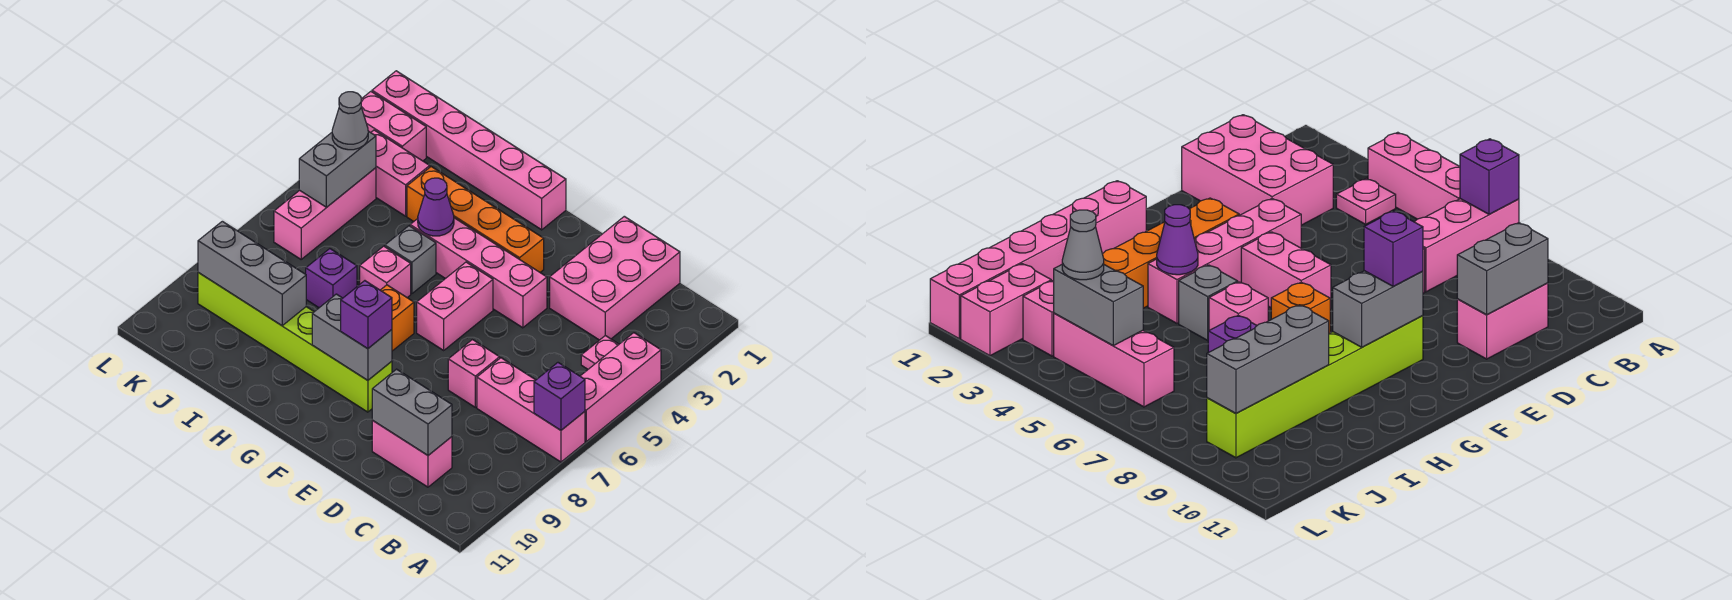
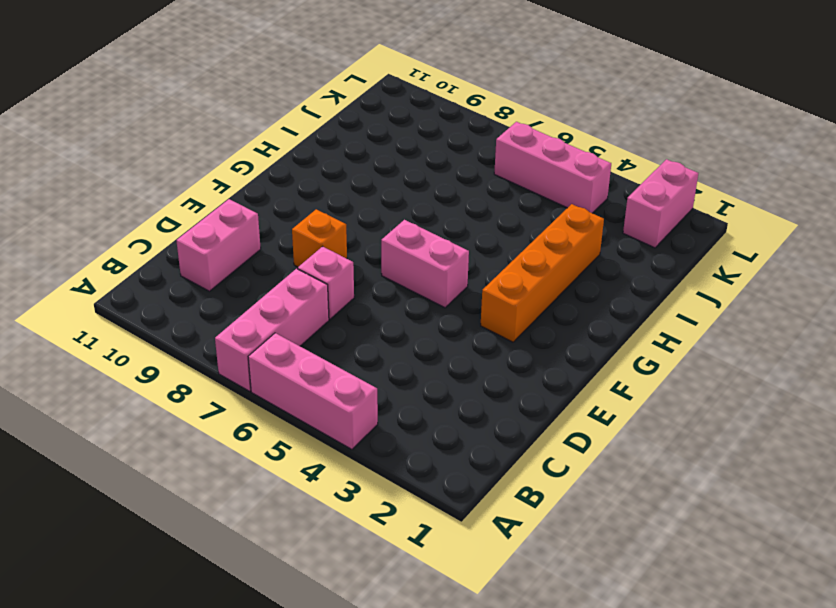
orange brick E8 level 1 -> orange brick G7 level 1
none -> pink plate B4 level 1
none -> pink brick C1:D3 level 1
none -> pink brick E4:H4 level 1

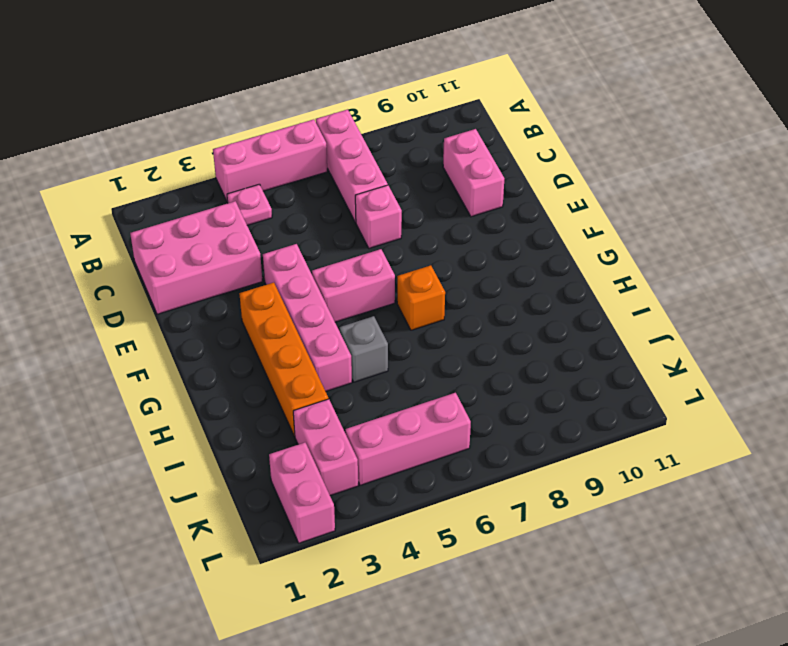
none -> lime brick F9:K9 level 1
none -> pink brick G1:L1 level 1
none -> pink brick H6 level 1

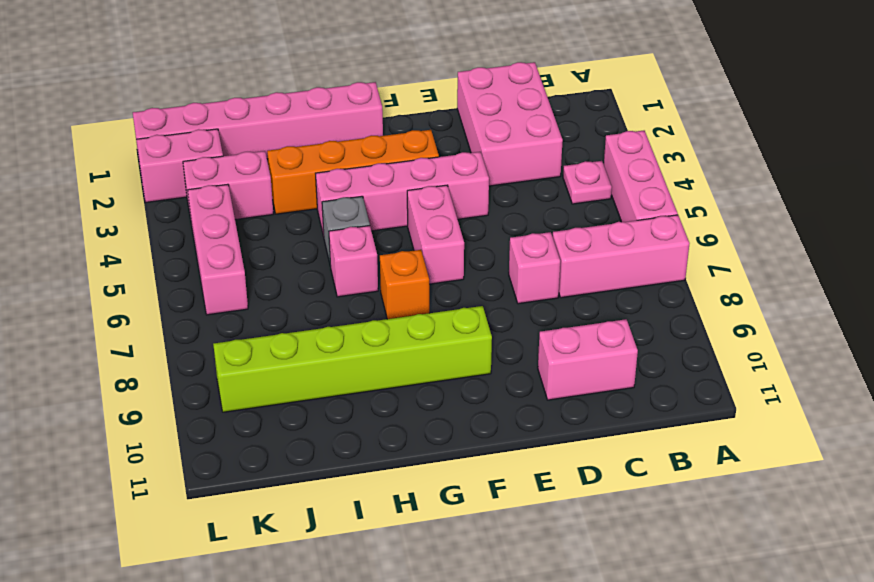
none -> purple brick I7 level 1
none -> purple brick A7 level 2
none -> grey brick C10:D10 level 2

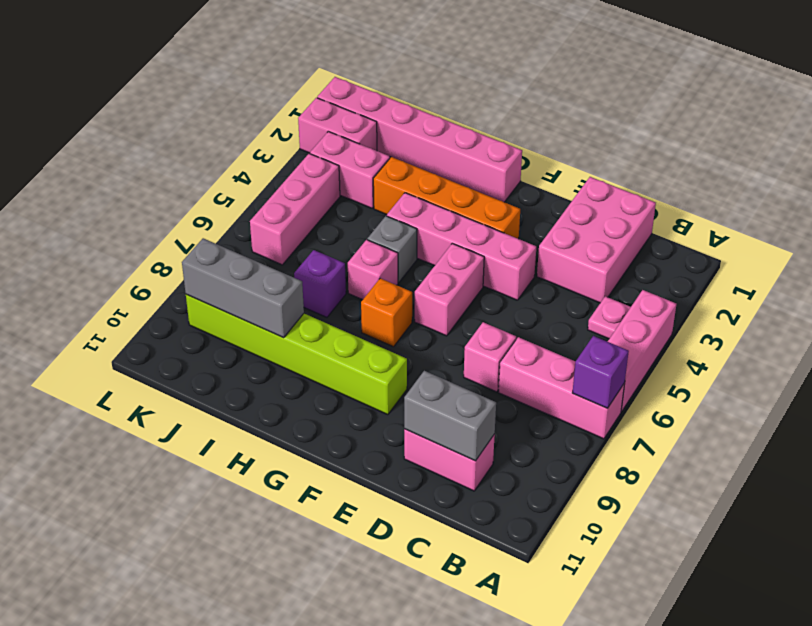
none -> grey brick F9:G9 level 2
none -> purple cone H4 level 2
none -> grey brick K4:K5 level 2

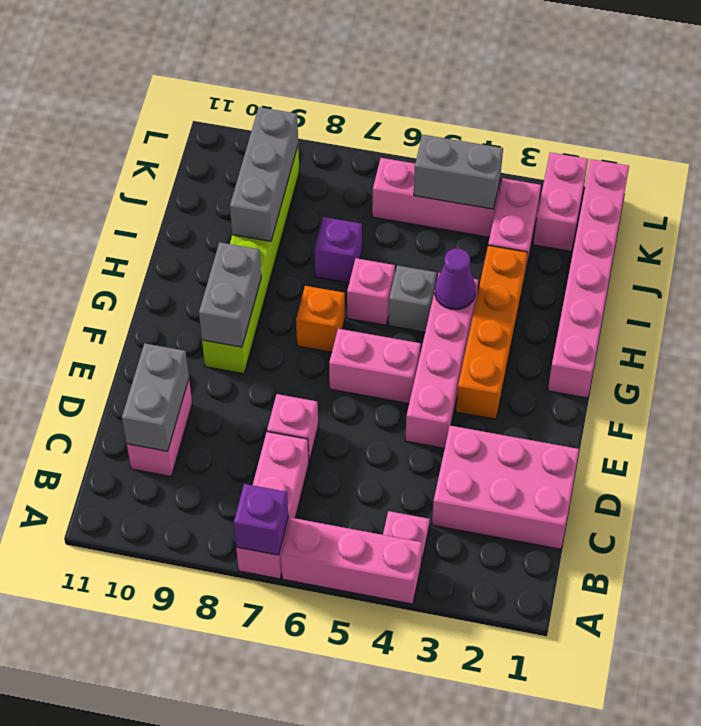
none -> purple brick F9 level 3
none -> grey cone K4 level 3

